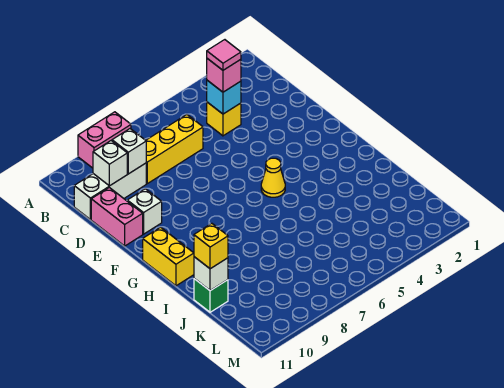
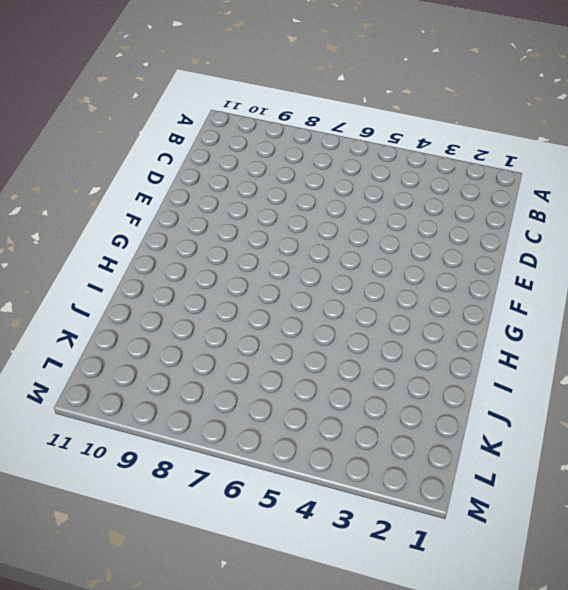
none -> pink brick A8:A9 level 1
none -> yellow brick C4 level 1
none -> yellow brick C6:C8 level 1

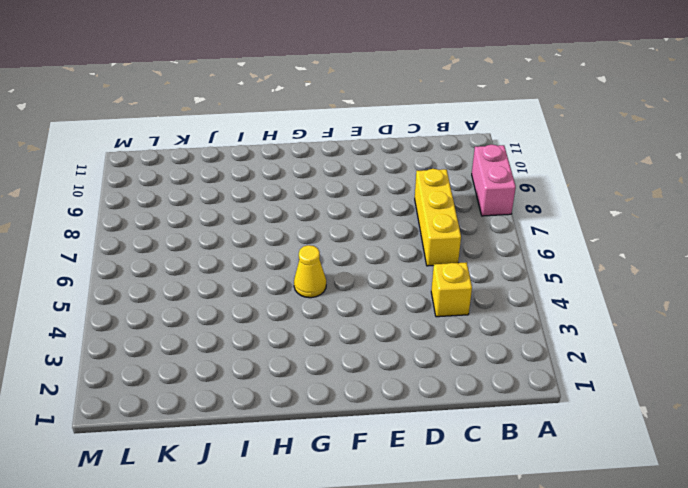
none -> white brick C9:C11 level 1
none -> pink brick D11:E11 level 1
none -> white brick E10 level 1

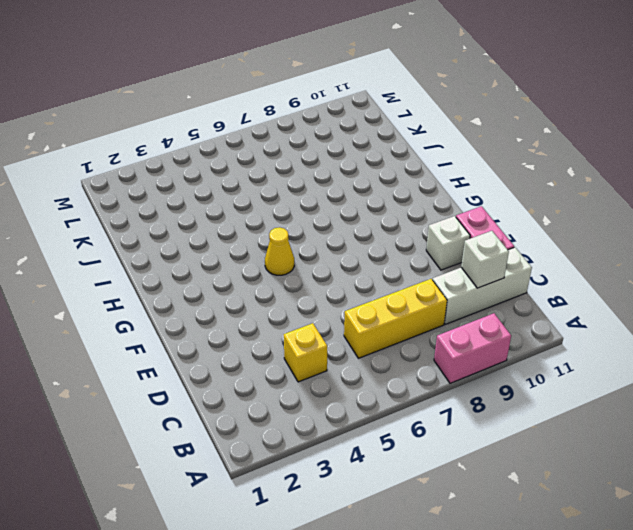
none -> yellow brick G11:H11 level 1
none -> green brick J11 level 1
none -> cyan brick C4 level 2

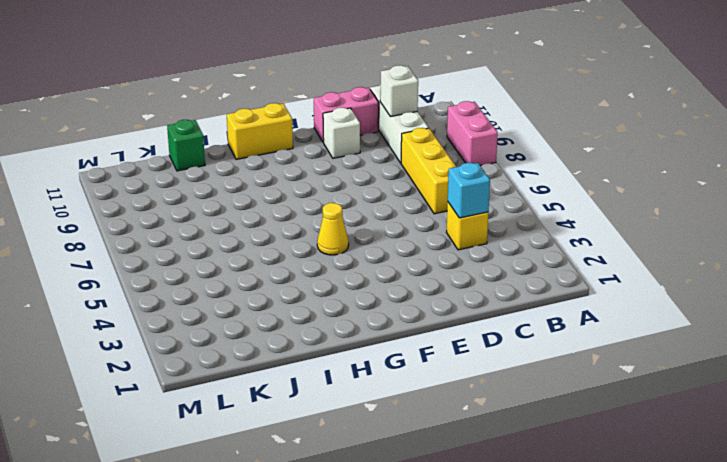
none -> white brick C9 level 2
none -> white brick J11 level 2
none -> pink brick C4 level 3

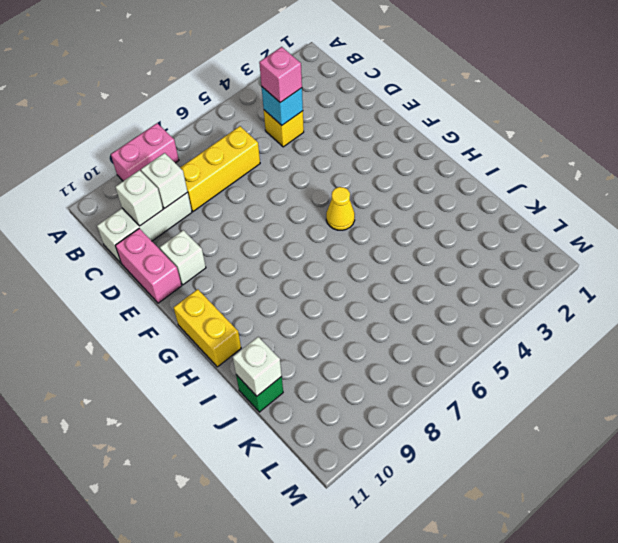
none -> yellow brick J11 level 3
none -> pink tile C4 level 4

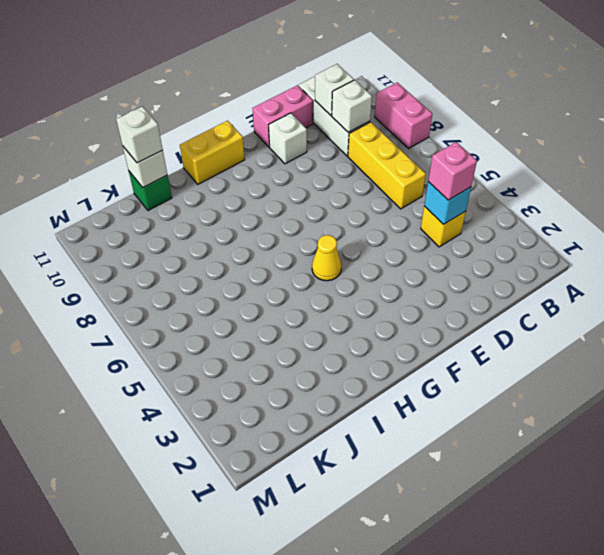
white brick J11 level 3 -> yellow brick J11 level 3
none -> pink tile C4 level 4

